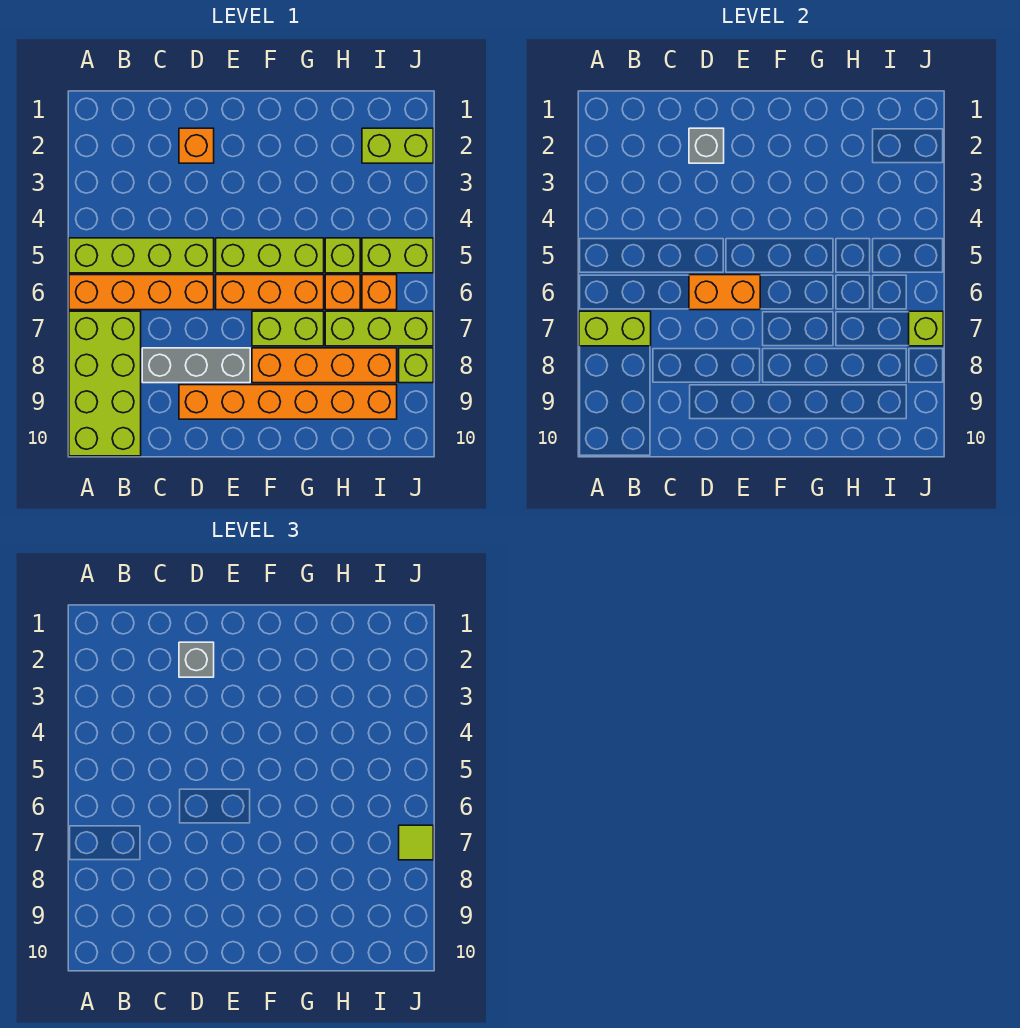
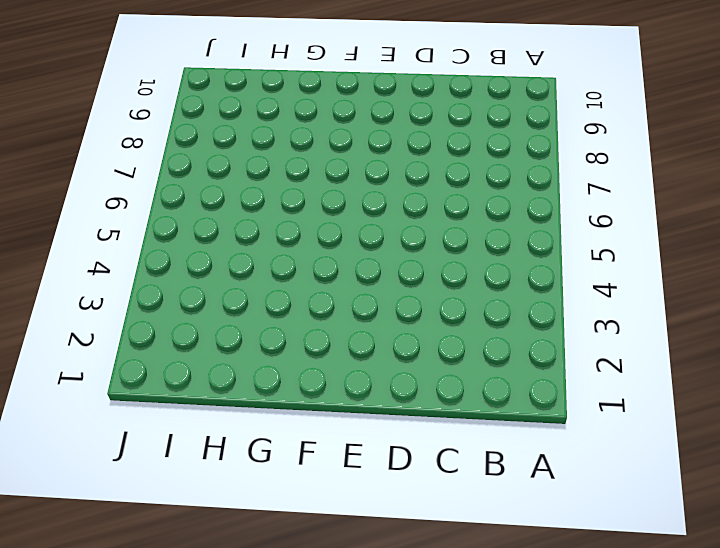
none -> lime brick A5:D5 level 1
none -> orange brick A6:D6 level 1
none -> lime brick A7:B10 level 1

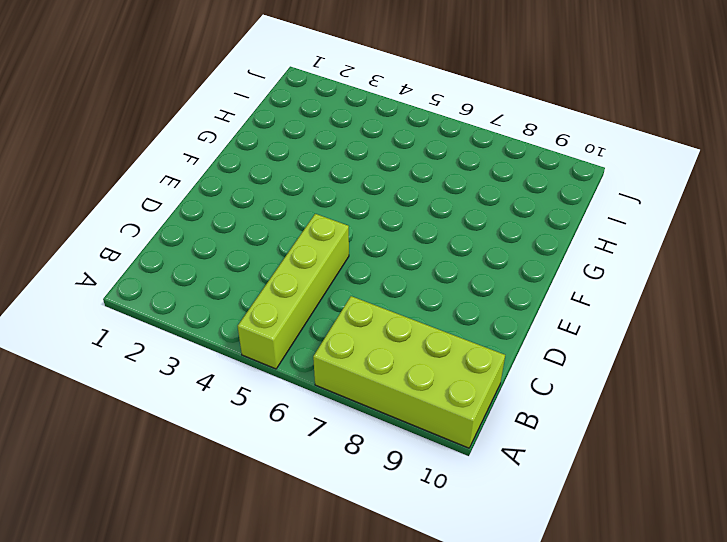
none -> orange brick A6:D6 level 1
none -> grey brick C8:E8 level 1
none -> orange brick D2 level 1

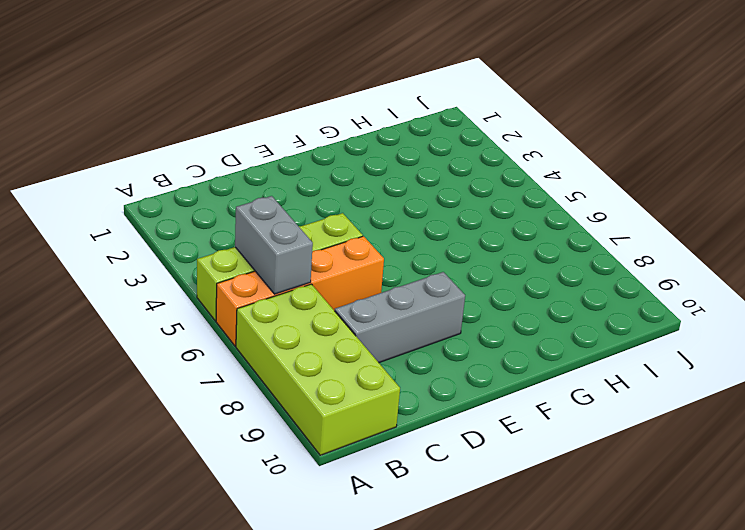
grey brick B5:B6 level 2 -> none
none -> orange brick D2 level 1
none -> orange brick D9:I9 level 1
none -> lime brick E5:G5 level 1

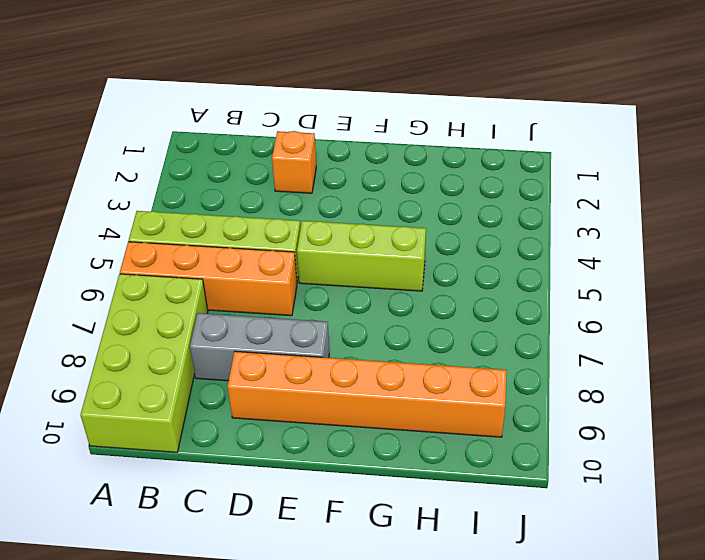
none -> orange brick E6:G6 level 1
none -> lime brick F7:G7 level 1
none -> orange brick F8:I8 level 1

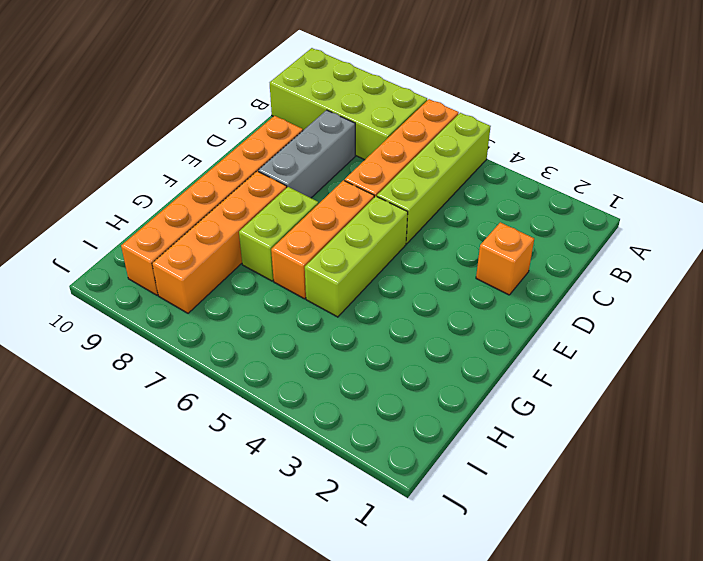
none -> lime brick H5 level 1
none -> orange brick H6 level 1
none -> lime brick H7:J7 level 1

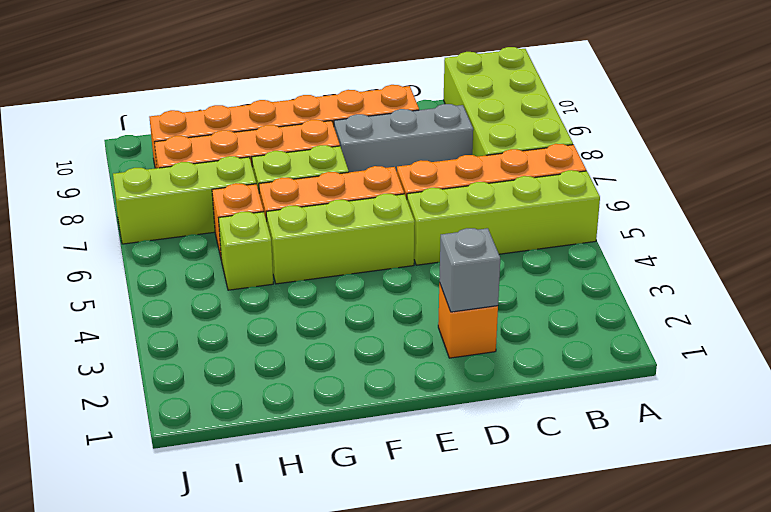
none -> lime brick I2:J2 level 1
none -> lime brick I5:J5 level 1
none -> orange brick I6 level 1

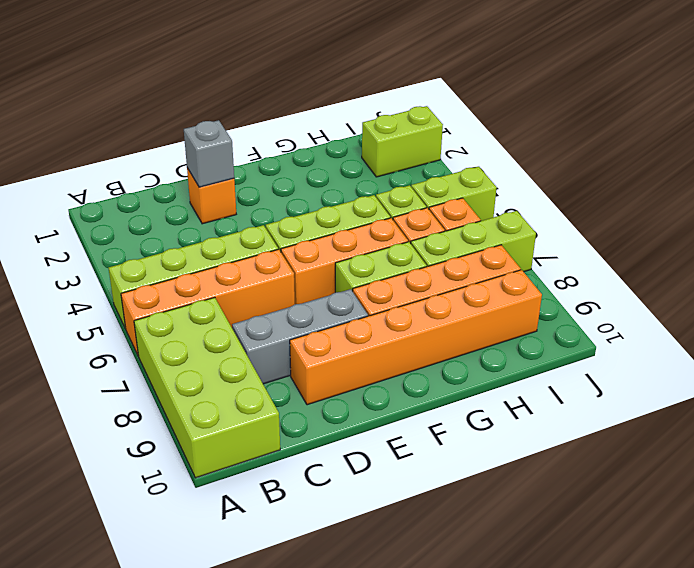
none -> lime brick J8 level 1
none -> lime brick A7:B7 level 2
none -> orange brick D6:E6 level 2

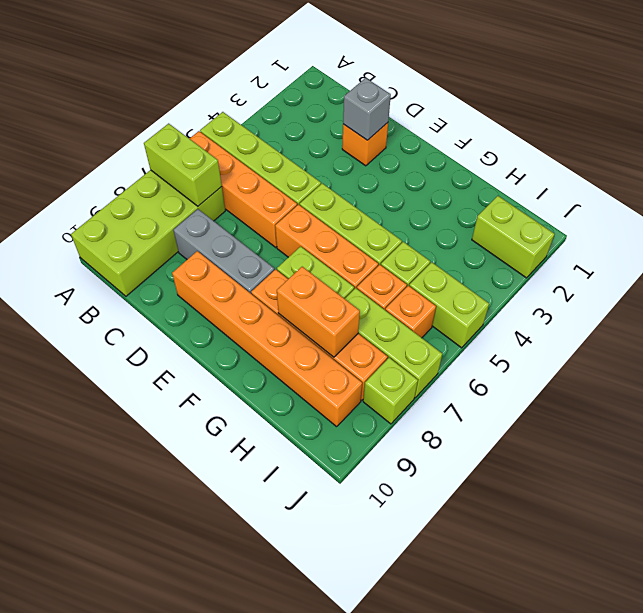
orange brick G8:H8 level 2 -> orange brick D6:E6 level 2
none -> lime brick J7 level 2
none -> grey brick D2 level 3
none -> lime tile J7 level 3

